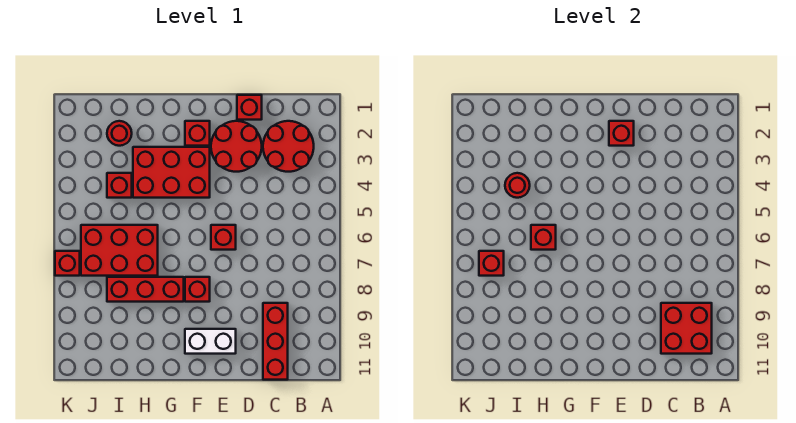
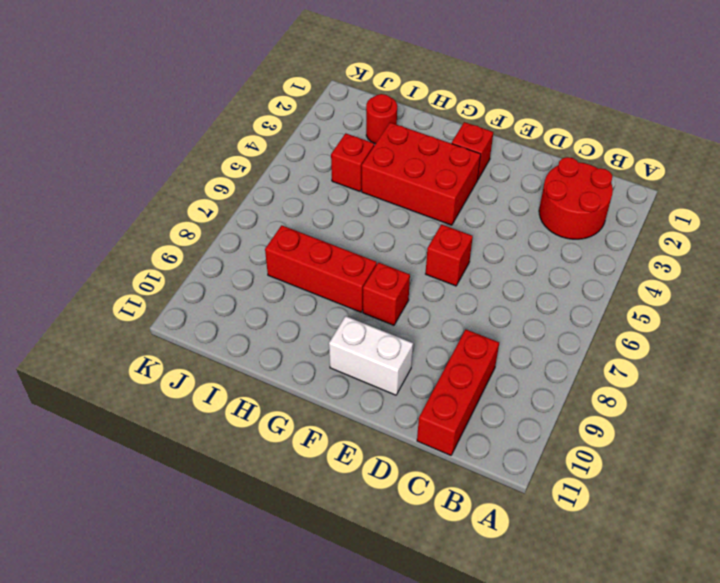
none -> red brick D1 level 1
none -> red round brick D2:E3 level 1
none -> red brick H6:J7 level 1

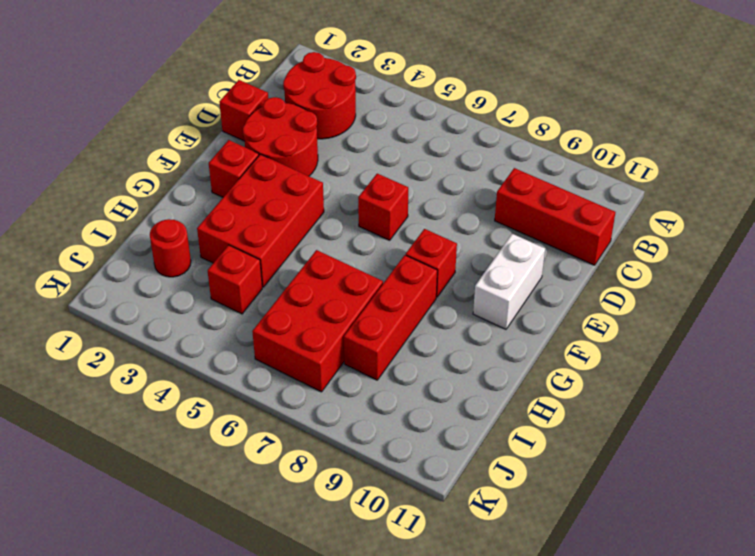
none -> red brick K7 level 1
none -> red brick B9:C10 level 2
none -> red brick E2 level 2

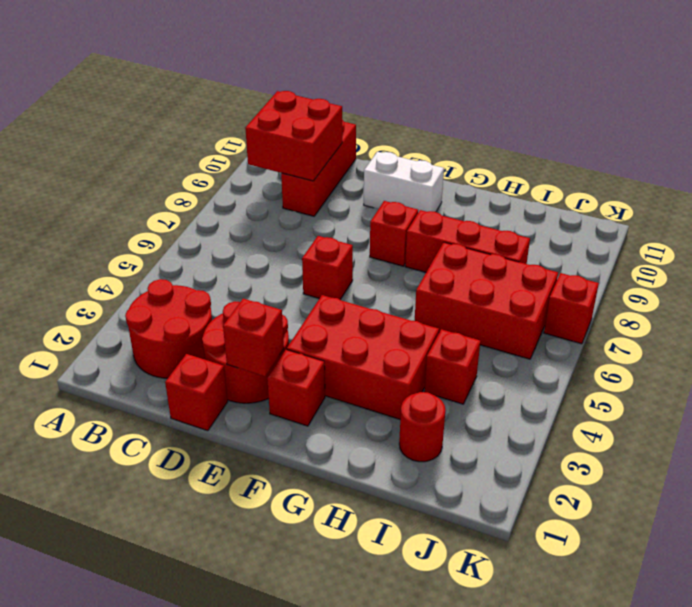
none -> red brick H6 level 2
none -> red round brick I4 level 2
none -> red brick J7 level 2

